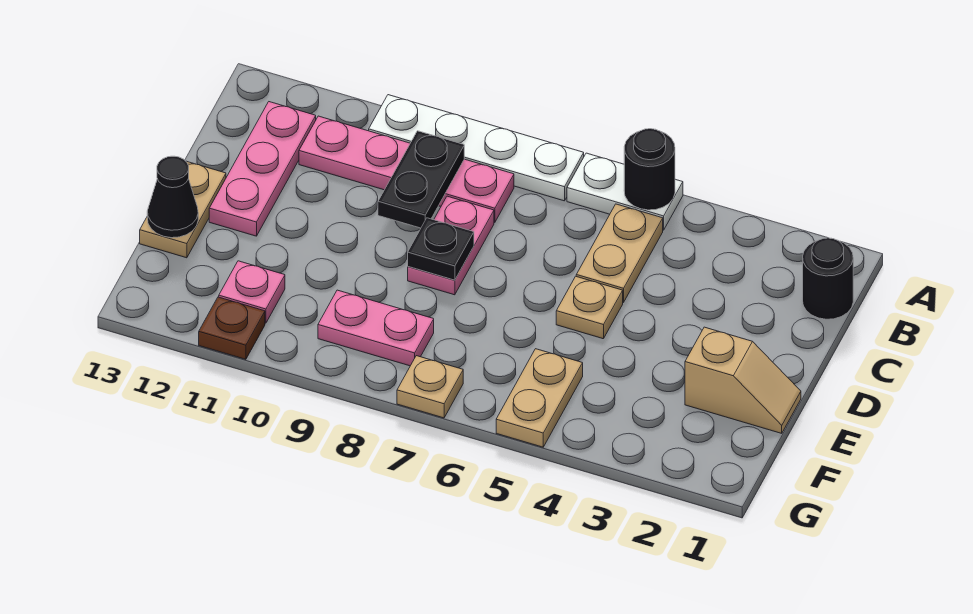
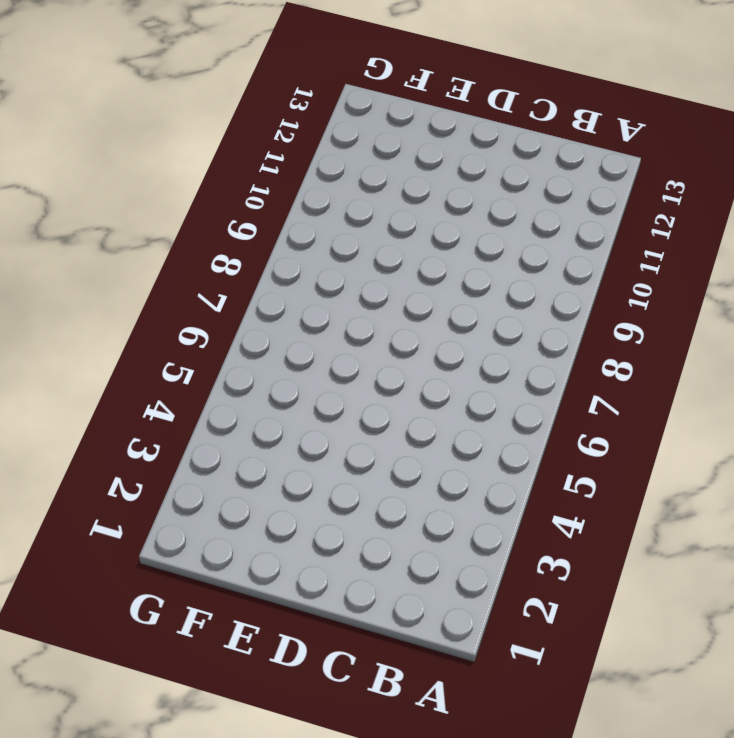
none -> white plate A5:A6 level 1
none -> white plate A7:A10 level 1
none -> black round brick B1 level 1

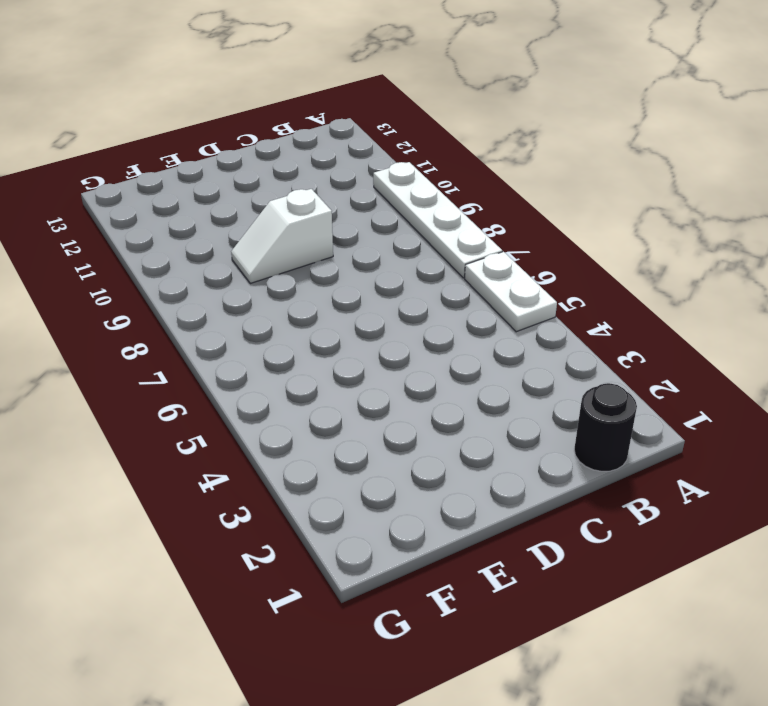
white slope D9:E9 level 1 top D -> none
none -> tan plate B5:C5 level 1
none -> pink plate B8:B11 level 1
none -> pink plate B12:D12 level 1

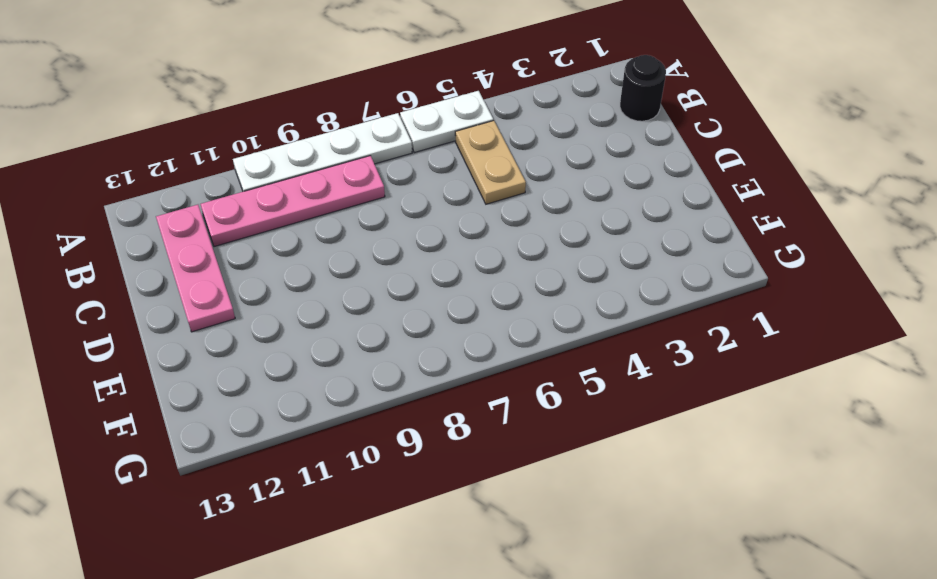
none -> pink plate C8:D8 level 1
none -> tan plate D5 level 1
none -> tan plate D13:E13 level 1

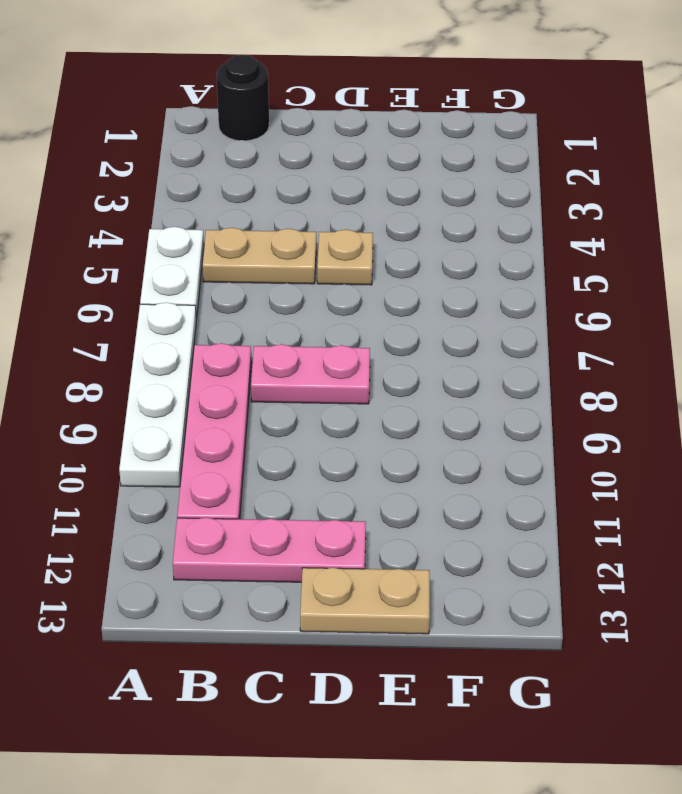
none -> tan slope E1:E2 level 1 top 2
none -> tan plate F5:G5 level 1
none -> pink plate F8:F9 level 1

